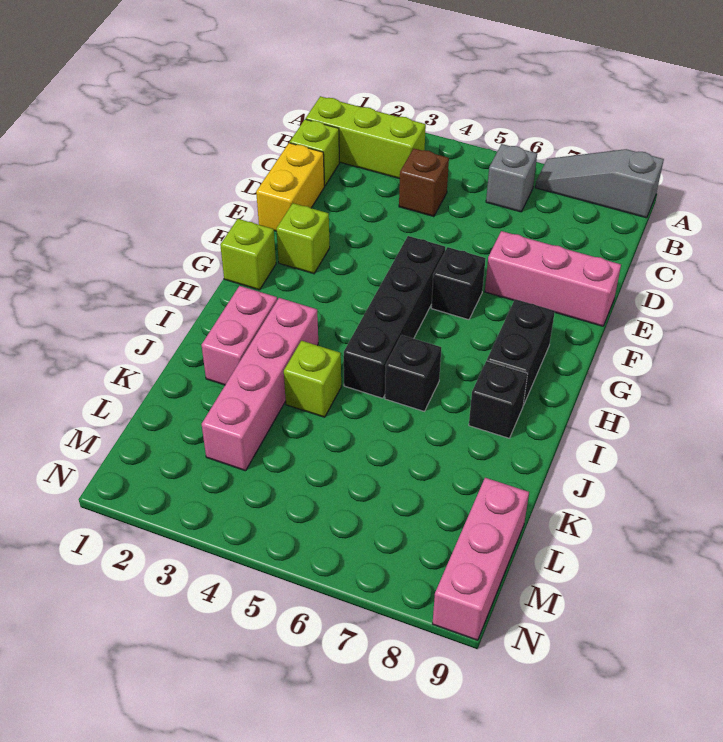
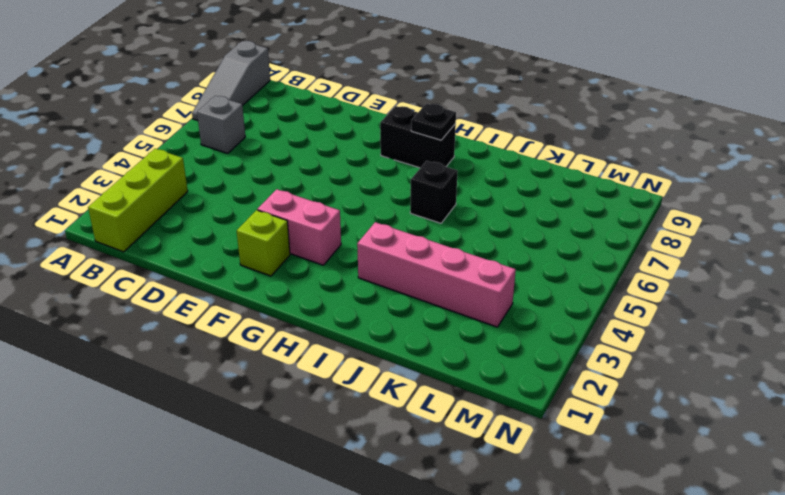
pink brick F3:G3 level 1 -> pink brick I2:J2 level 1
black plate H8 level 2 -> none
none -> lime brick C1 level 1
none -> brown brick C4 level 1
none -> yellow brick D1:E1 level 1

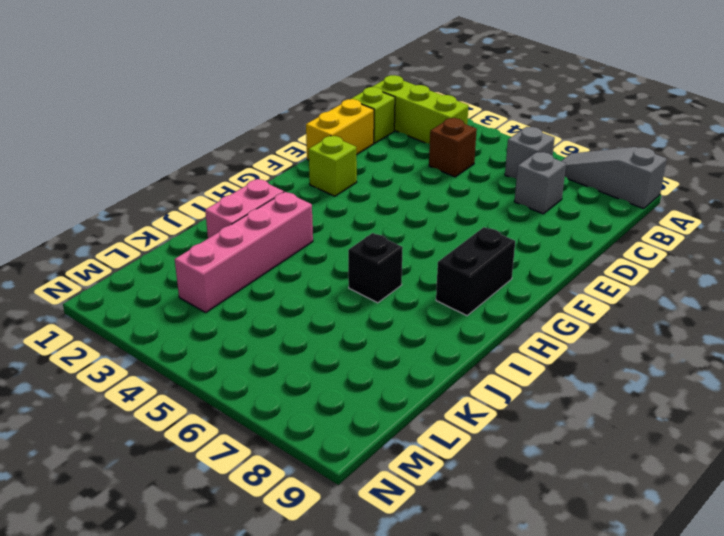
grey brick C7 level 1 -> none
none -> pink brick E7:E9 level 1
none -> black brick F5:I5 level 1
none -> black brick F6 level 1

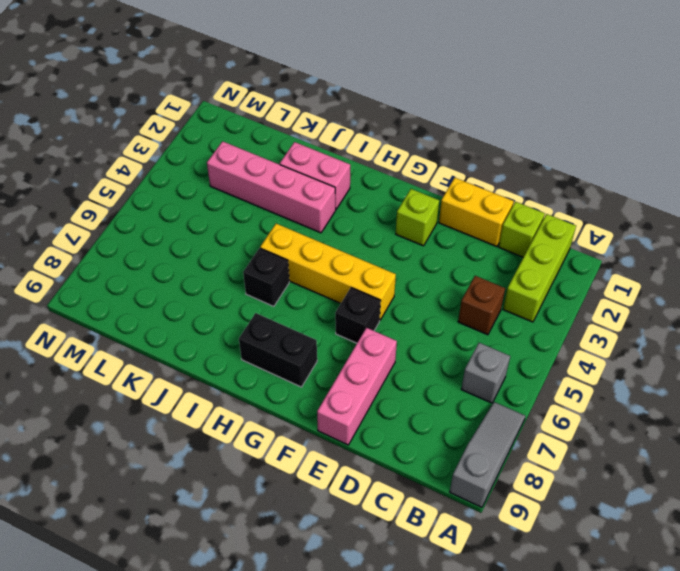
yellow brick F5:I5 level 1 -> black brick F5:I5 level 1
none -> lime brick G1 level 1
none -> black brick I8 level 1
none -> lime brick J4 level 1

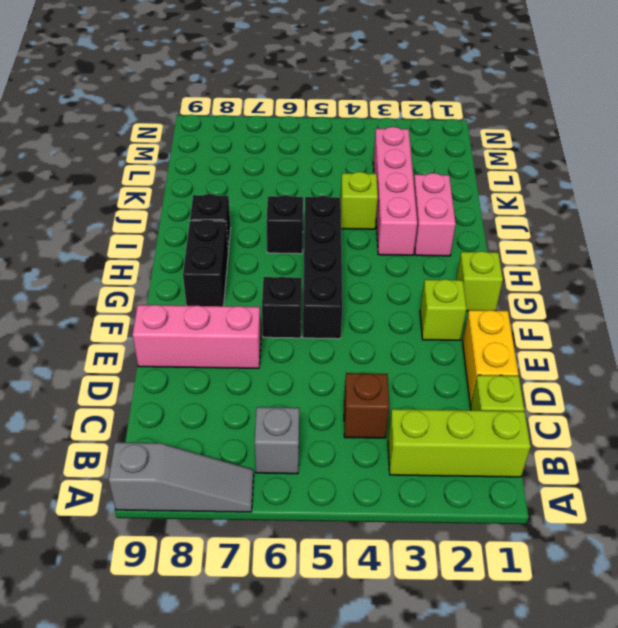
none -> pink brick L9:N9 level 1

